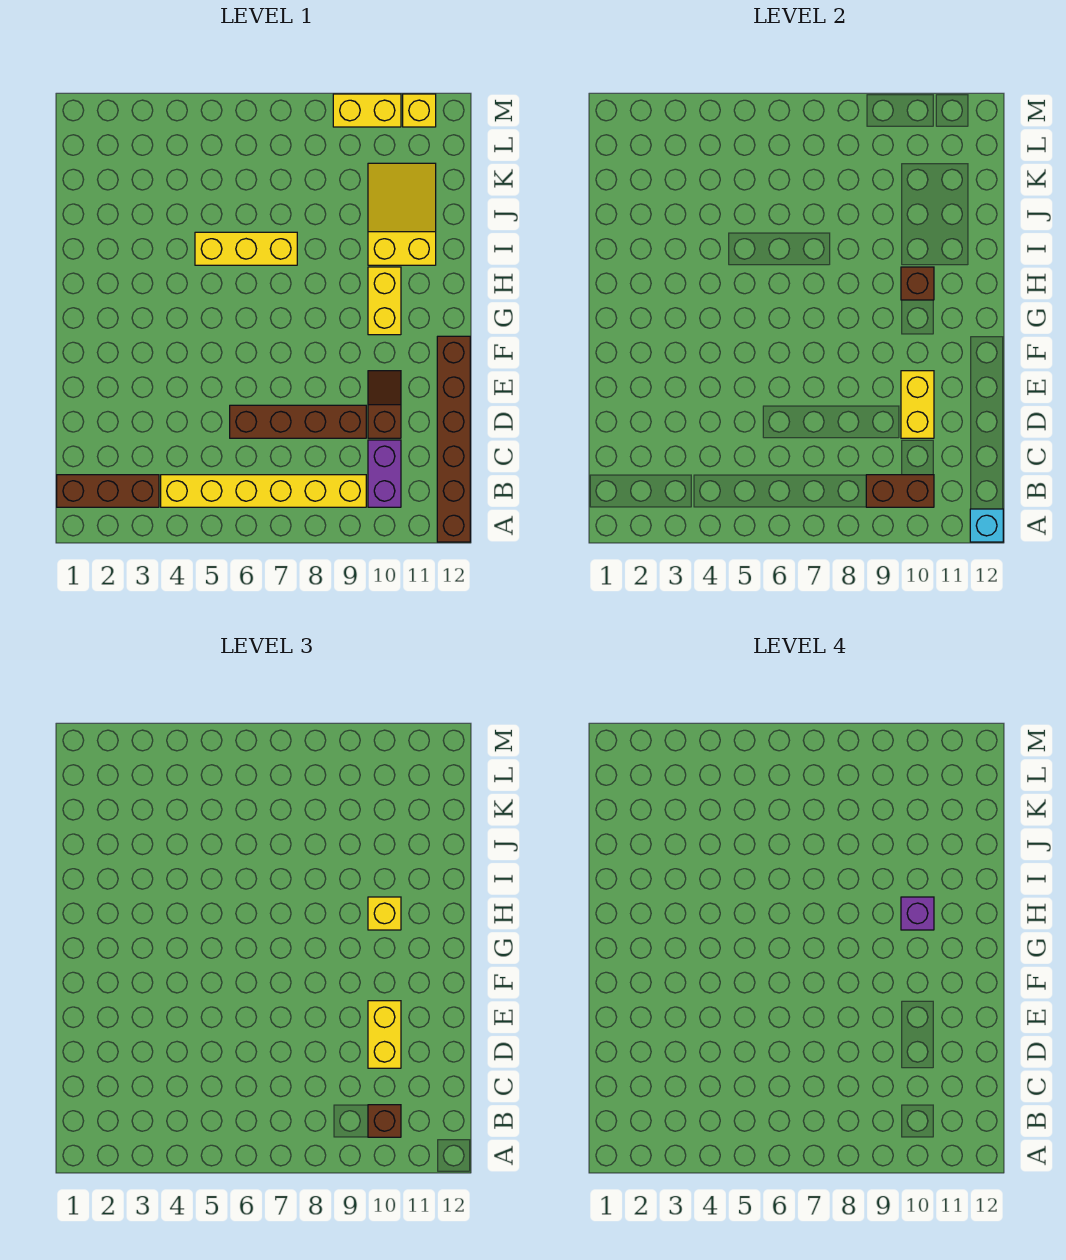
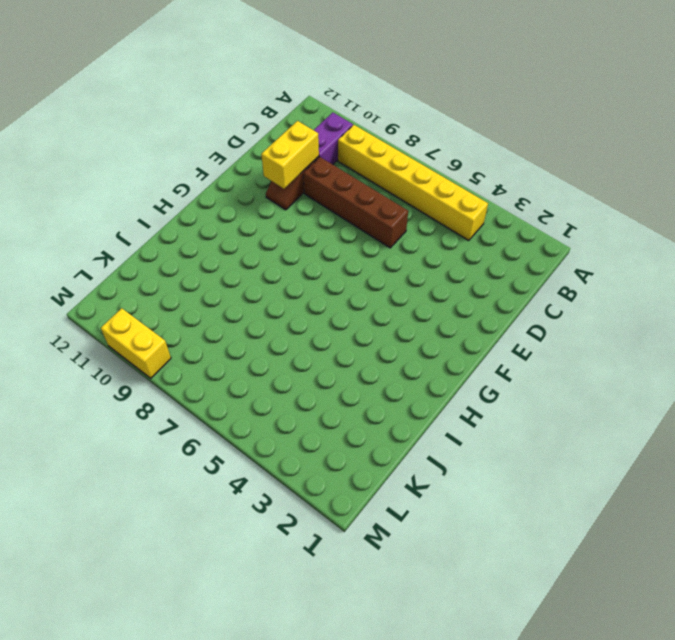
none -> brown brick A12:F12 level 1
none -> brown brick B1:B3 level 1
none -> yellow brick G10:H10 level 1

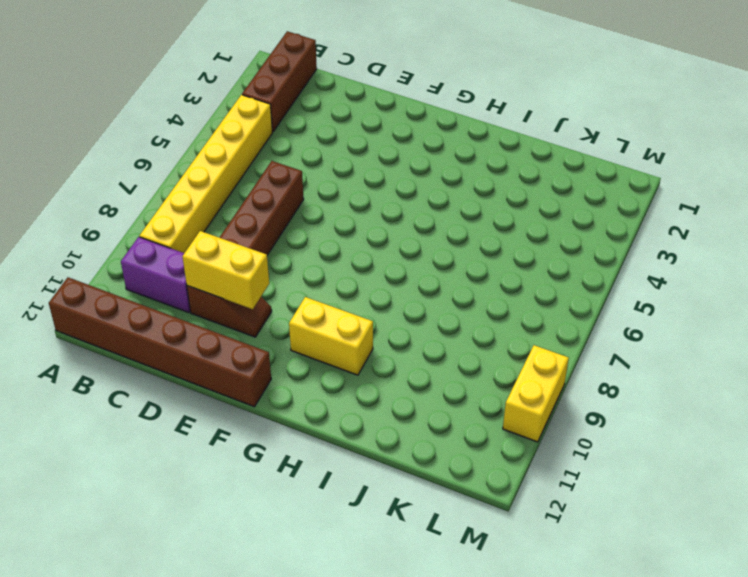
none -> yellow brick I5:I7 level 1
none -> yellow slope I10:K11 level 1 top I
none -> yellow brick M11 level 1

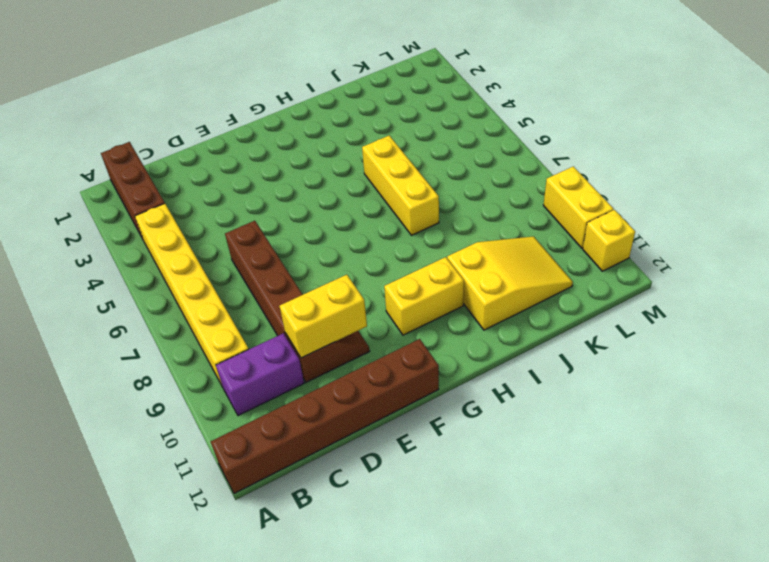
none -> cyan brick A12 level 2
none -> brown brick B9:B10 level 2
none -> brown brick H10 level 2

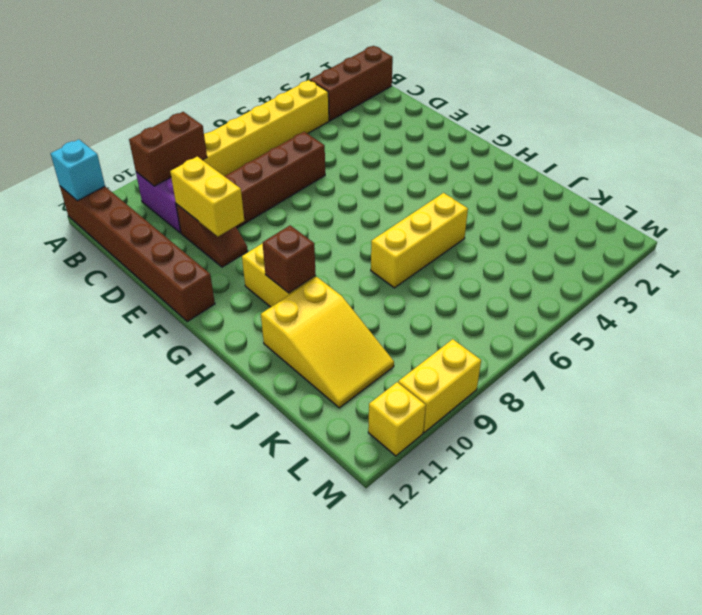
none -> brown brick B10 level 3
none -> yellow brick D10:E10 level 3
none -> yellow brick H10 level 3

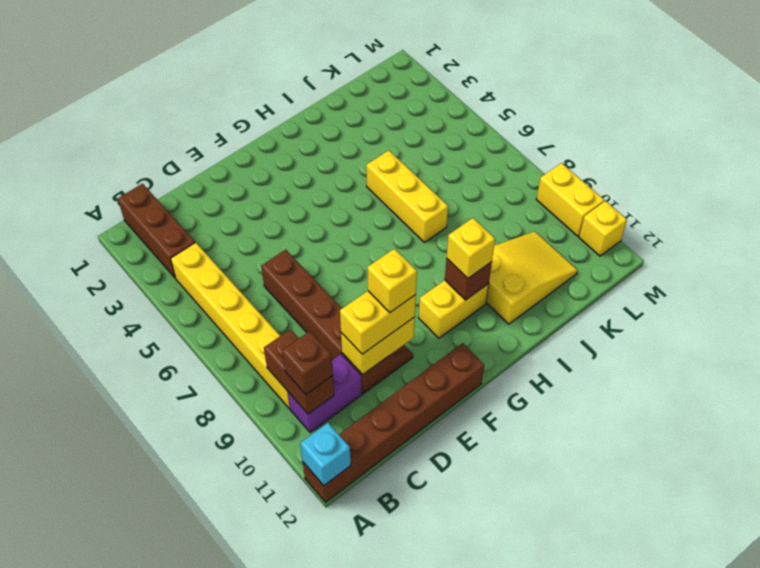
yellow brick E10 level 4 -> none
none -> purple brick H10 level 4

